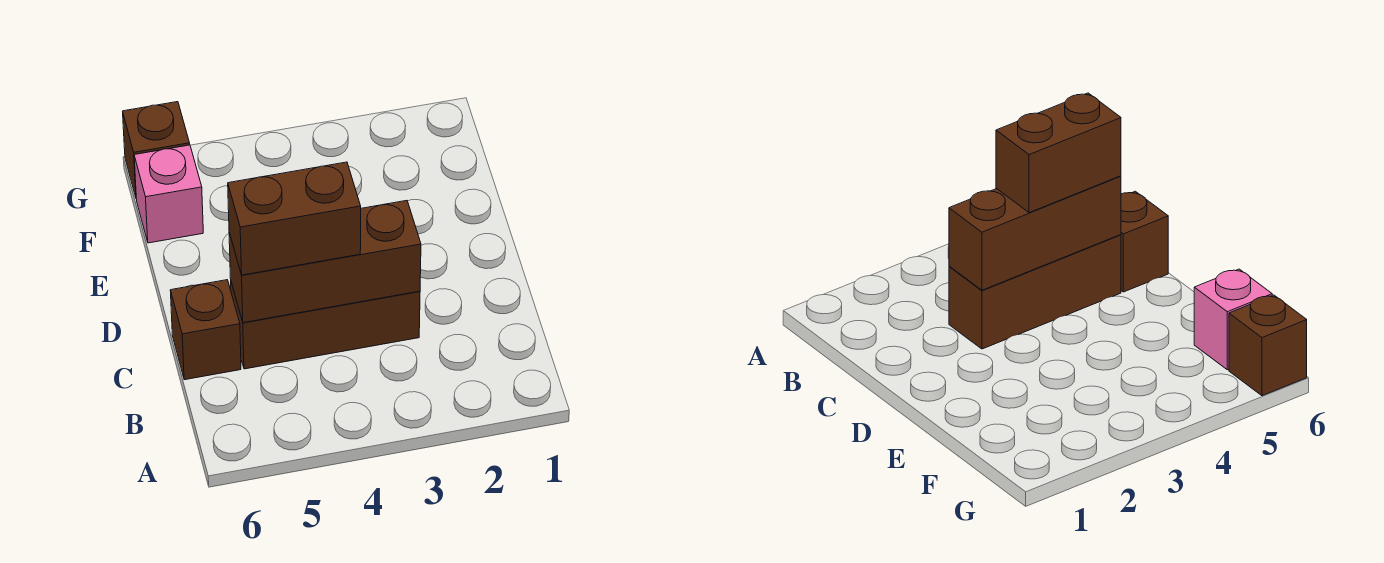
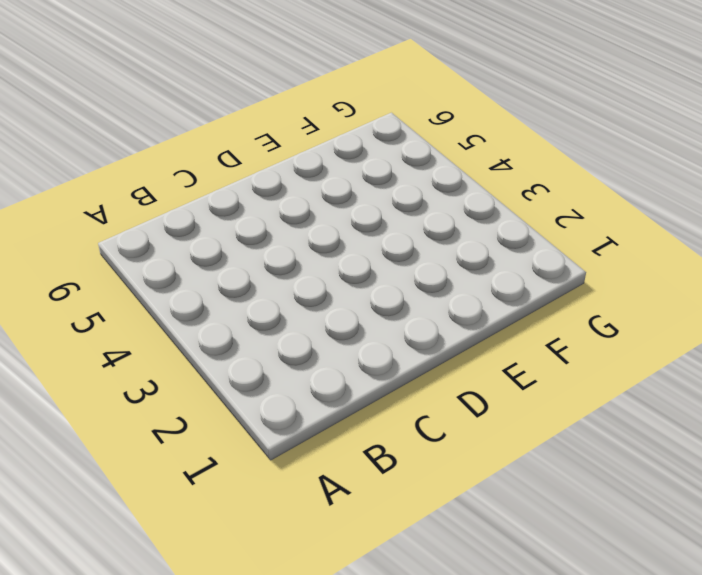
none -> brown brick C3:C5 level 1
none -> brown brick C6 level 1

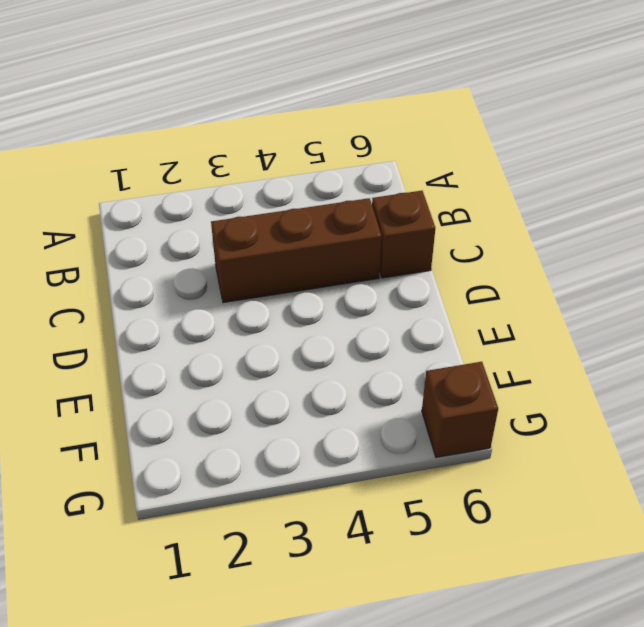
none -> pink brick F6 level 1
none -> brown brick C3:C5 level 2

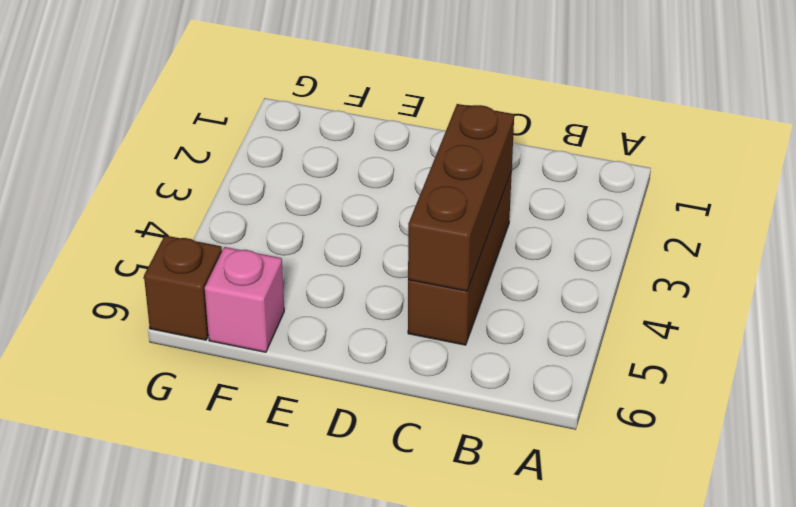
none -> brown brick C6 level 1
none -> brown brick C4:C5 level 3

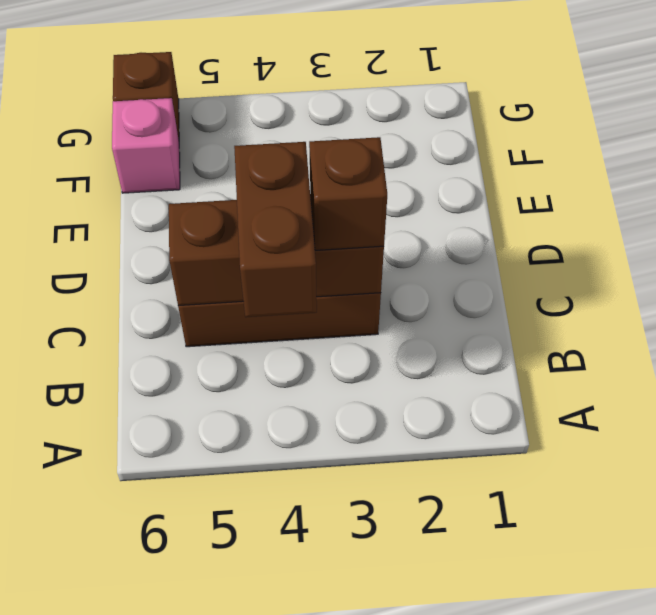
brown brick B4:C4 level 3 -> brown brick C4:C5 level 3
brown brick C3 level 3 -> brown brick C6 level 1

